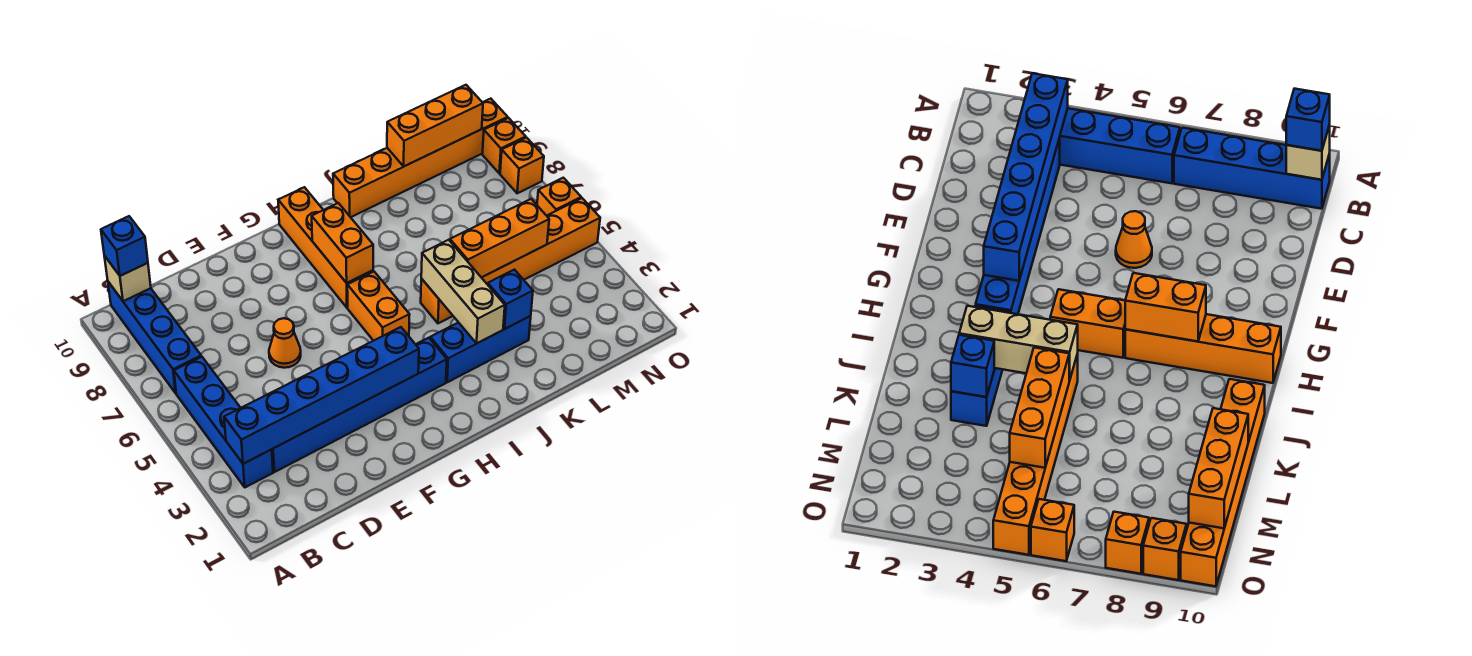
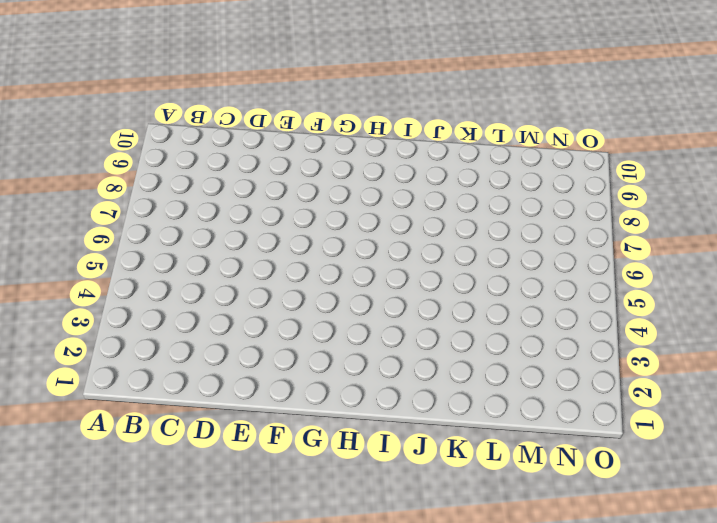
none -> blue brick B3:B6 level 1
none -> blue brick B7:B10 level 1
none -> blue brick C3:H3 level 1

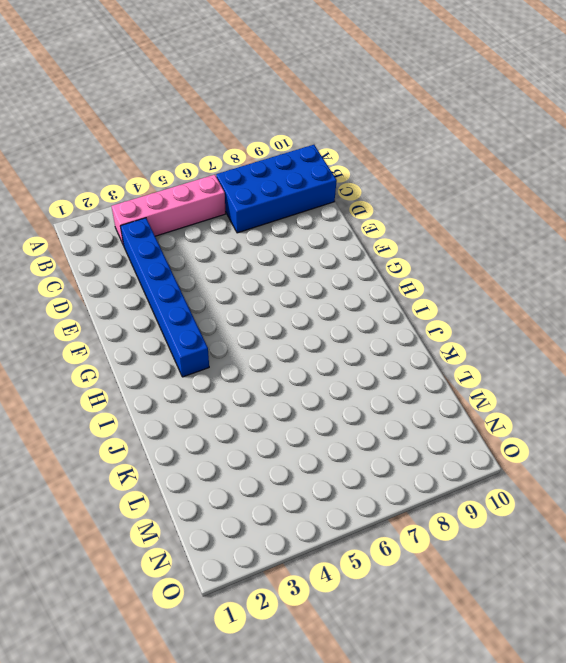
pink brick B3:B6 level 1 -> blue brick B3:B6 level 1
blue brick B7:C10 level 1 -> blue brick B7:B10 level 1
none -> orange cone E6 level 1
none -> orange brick H5:H6 level 1
none -> orange brick H7:H10 level 1

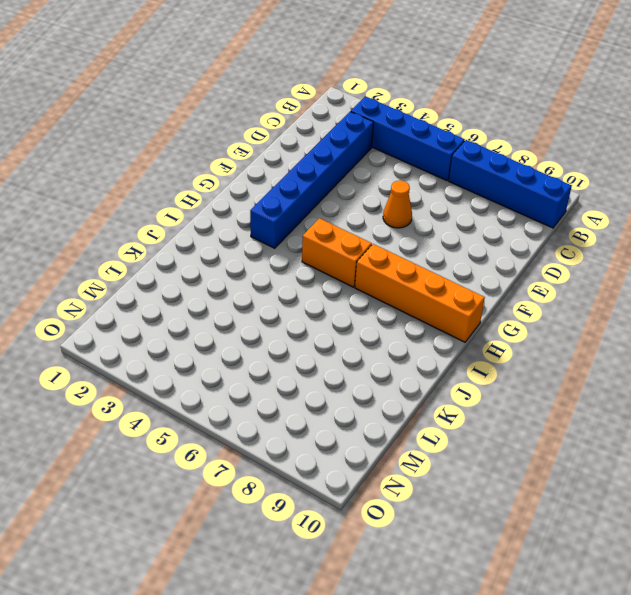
none -> blue brick I3:K3 level 1
none -> orange brick J5:O5 level 1
none -> orange brick J10:O10 level 1

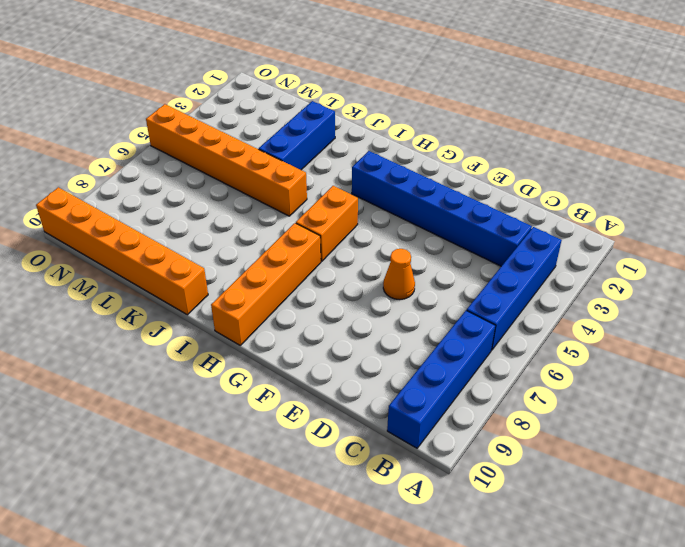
blue brick K2:K4 level 1 -> blue brick I3:K3 level 1
none -> orange brick O6 level 1
none -> orange brick O8 level 1
none -> orange brick O9 level 1

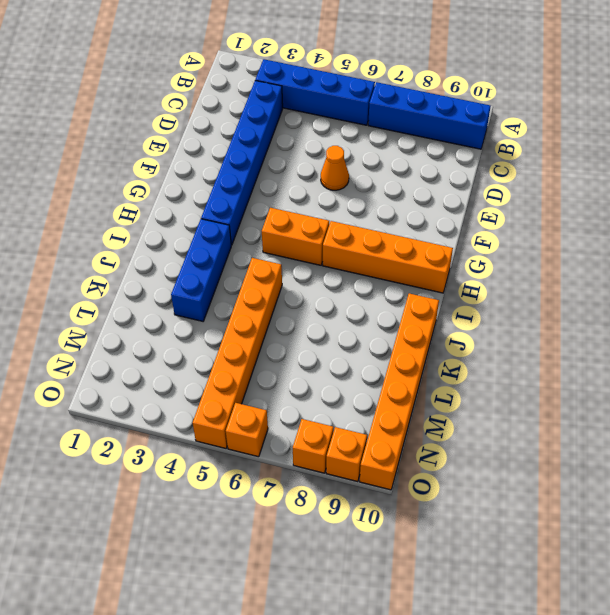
none -> blue brick B3:G3 level 2
none -> tan brick B10 level 2
none -> orange brick H7:H8 level 2

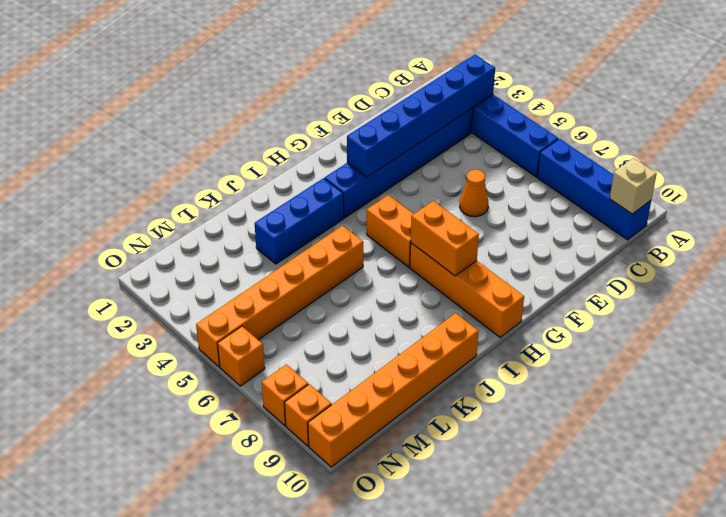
none -> tan brick J3:J5 level 2
none -> blue brick K3 level 2
none -> orange brick K5:M5 level 2

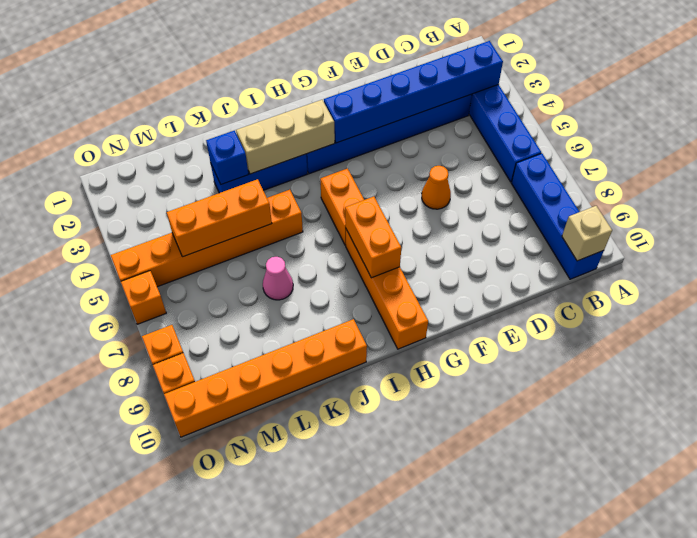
tan brick H3:J3 level 2 -> tan brick J3:J5 level 2
pink cone K7 level 1 -> none
none -> orange brick L10:N10 level 2
none -> blue brick B10 level 3

